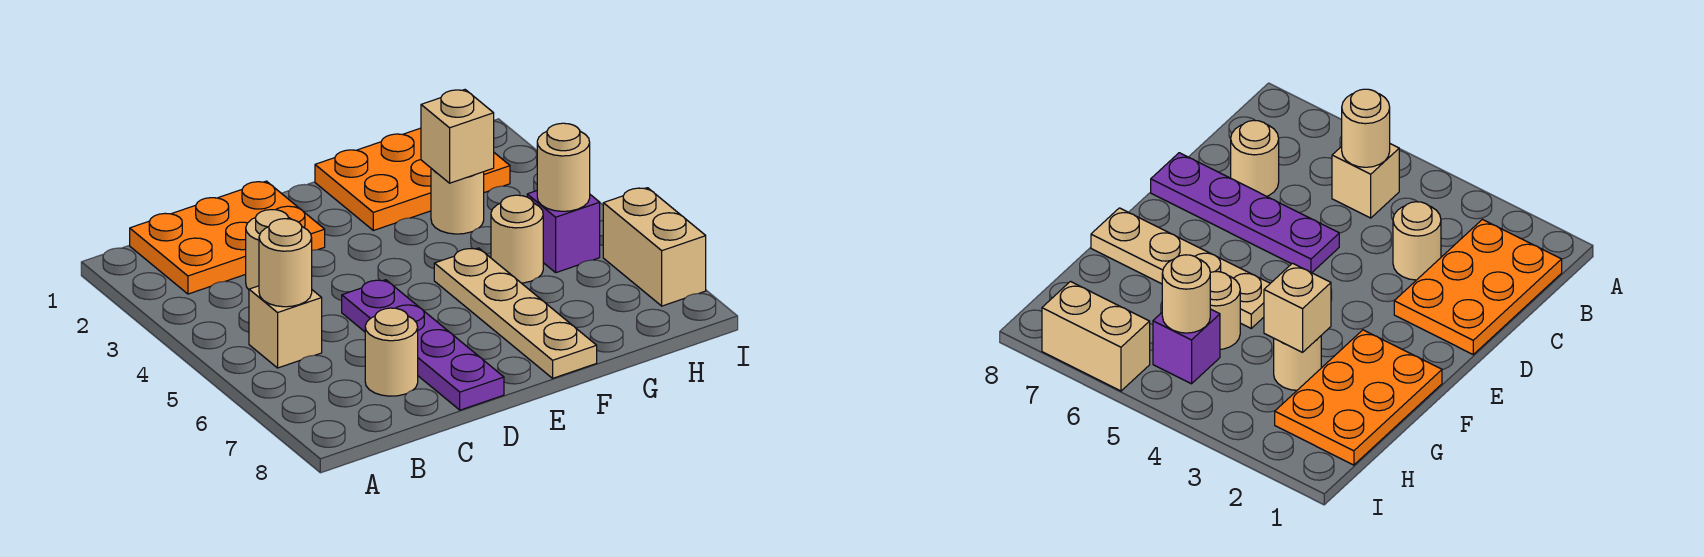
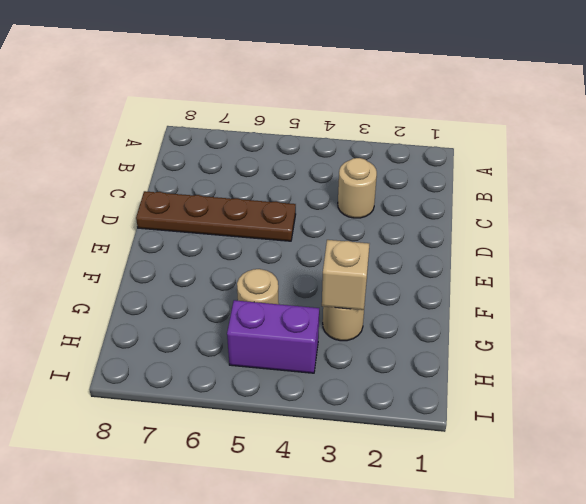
brown plate D5:D8 level 1 -> purple plate D5:D8 level 1
purple brick H4:H5 level 1 -> purple brick H5 level 1
none -> orange plate B1:D2 level 1
none -> tan brick B5 level 1
none -> tan round brick C7 level 1

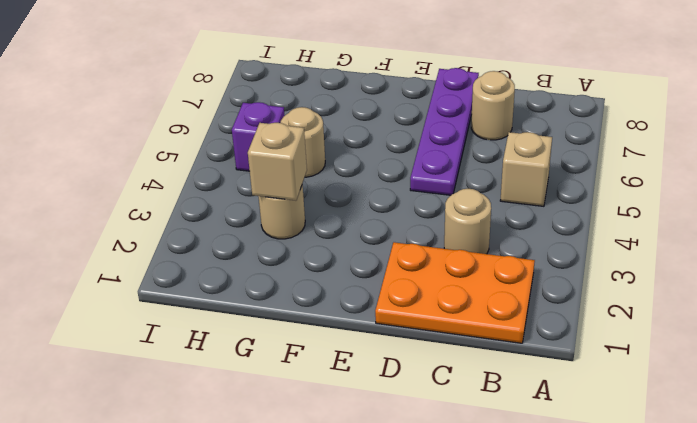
none -> orange plate F1:H2 level 1
none -> tan plate F5:F8 level 1
none -> tan brick I6:I7 level 1

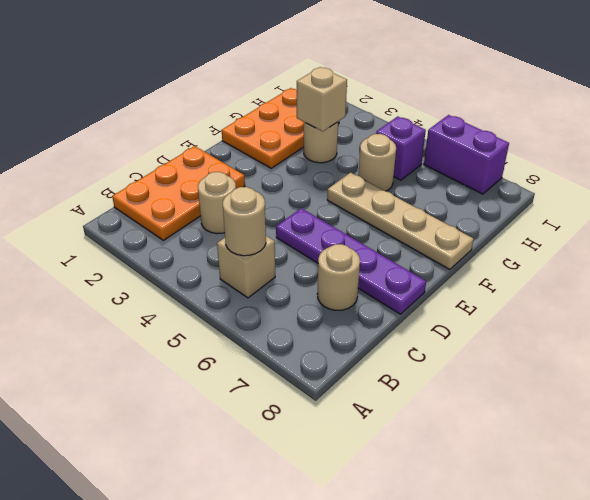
purple brick I6:I7 level 1 -> tan brick I6:I7 level 1
none -> tan round brick H5 level 2

